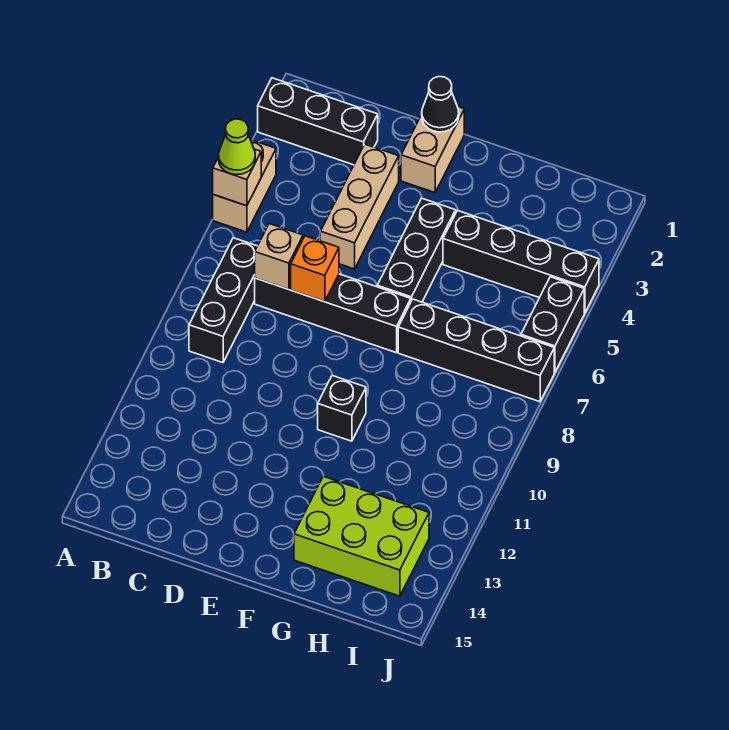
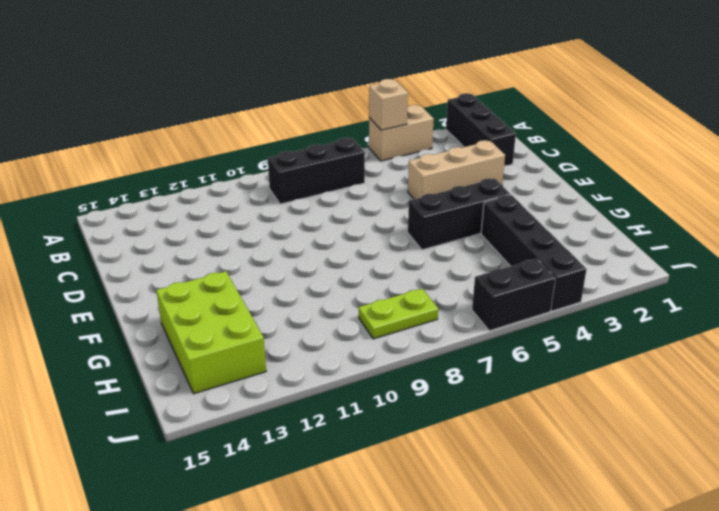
lime plate I8:I9 level 1 -> none
none -> black brick C7:F7 level 1
none -> tan brick E1:E2 level 1
none -> black brick F10 level 1

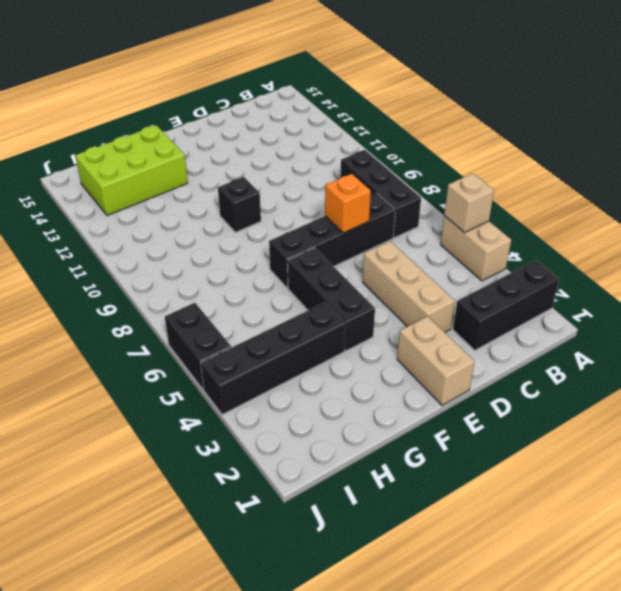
none -> black brick G7:J7 level 1
none -> tan brick C7 level 2
none -> black cone E1 level 2

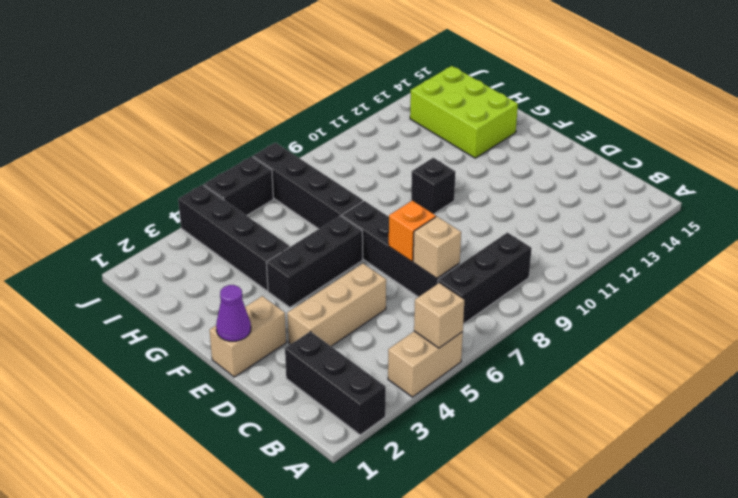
purple cone E1 level 2 -> black cone E1 level 2
none -> lime cone A5 level 3

